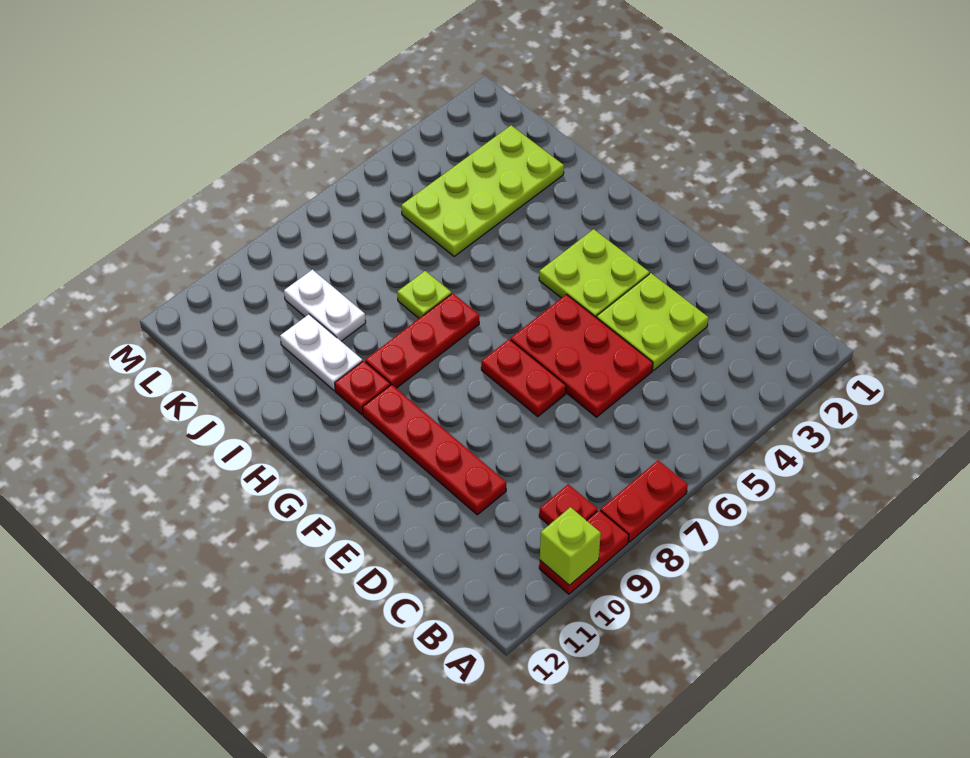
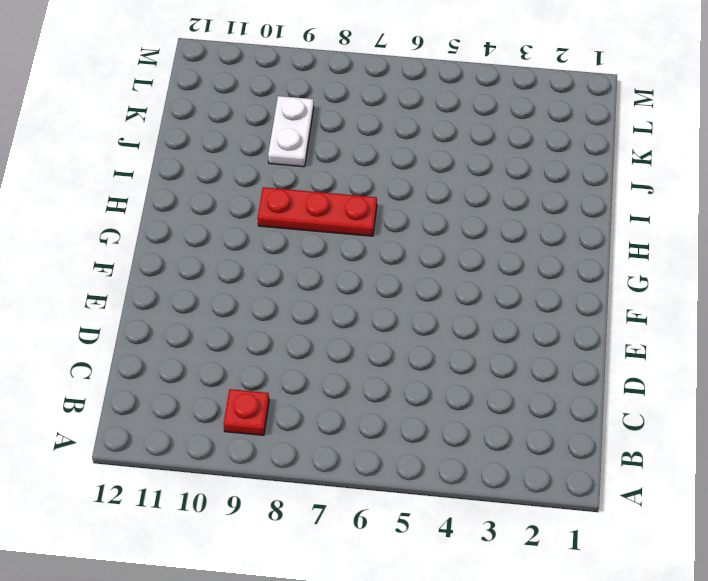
none -> red plate A7:A8 level 1
none -> red plate A9:A10 level 1
none -> lime plate D3:E4 level 1

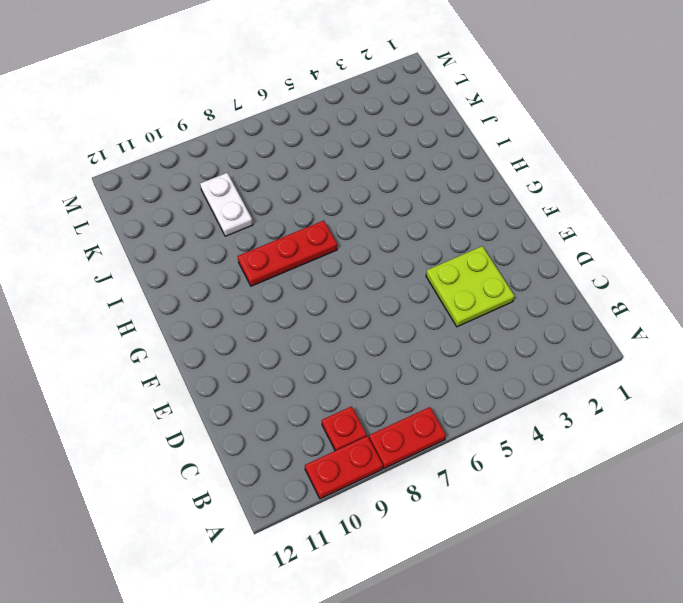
none -> red plate D5:F6 level 1
none -> red plate D10:G10 level 1
none -> red plate E7:F7 level 1

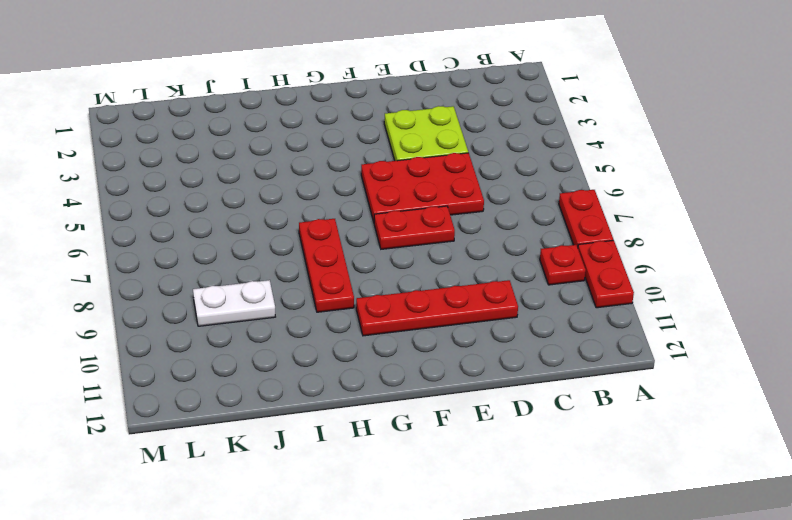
none -> lime plate F3:G4 level 1
none -> red plate H10 level 1
none -> lime plate I7 level 1

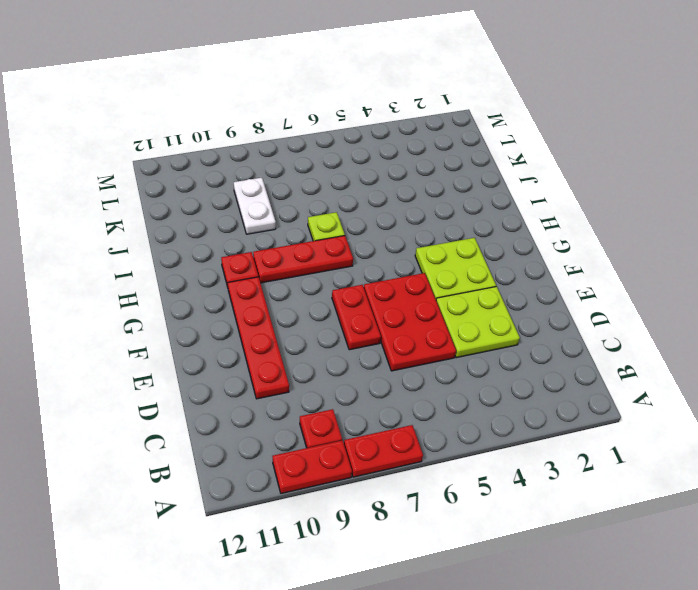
none -> white plate I10:J10 level 1
none -> lime plate J2:K5 level 1
none -> lime brick A10 level 2

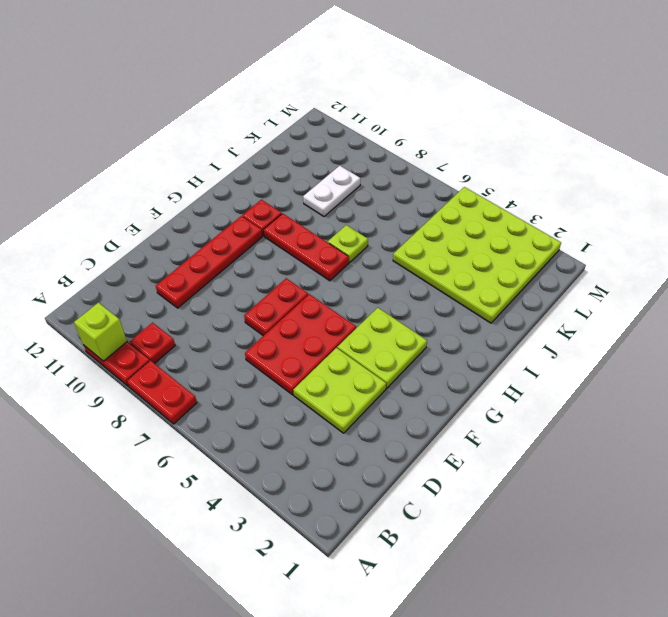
lime plate J2:M5 level 1 -> lime plate J2:K5 level 1
none -> white plate I10:J10 level 1

